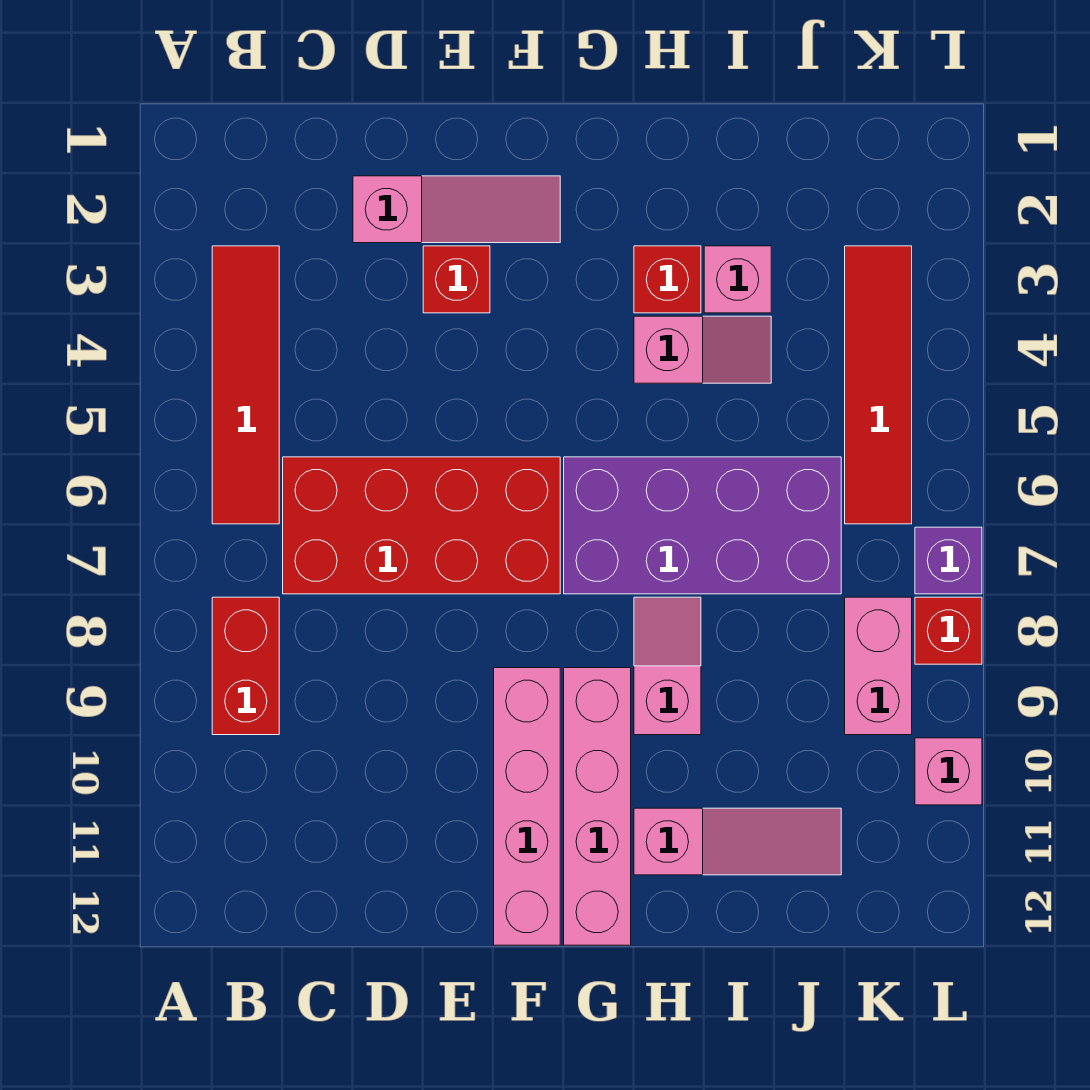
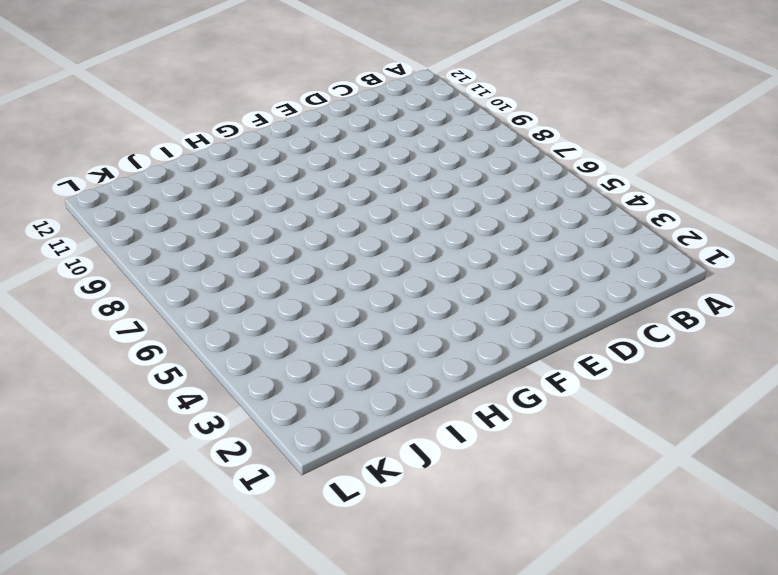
none -> red tile B3:B6 level 1
none -> red brick B8:B9 level 1
none -> red brick C6:F7 level 1

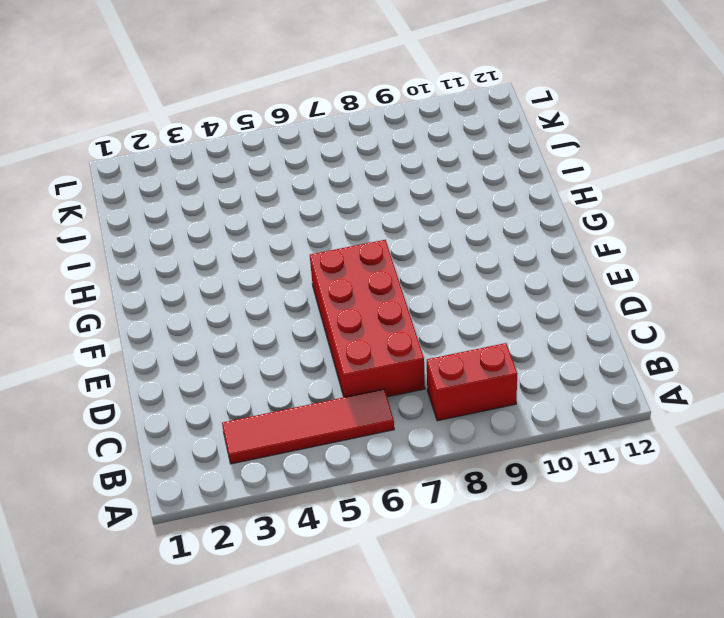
none -> pink slope D2:F2 level 1 top D
none -> red brick E3 level 1
none -> pink brick F9:F12 level 1

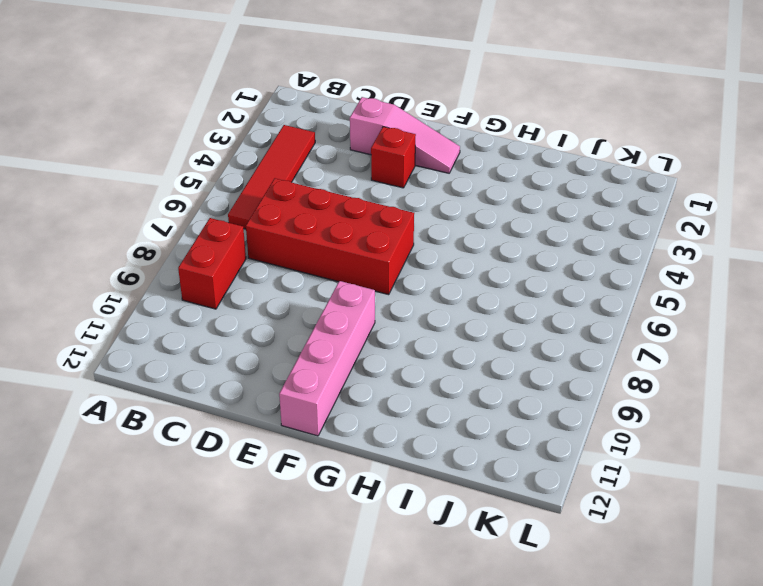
none -> purple brick G6:J7 level 1
none -> pink brick G9:G12 level 1
none -> red brick H3 level 1

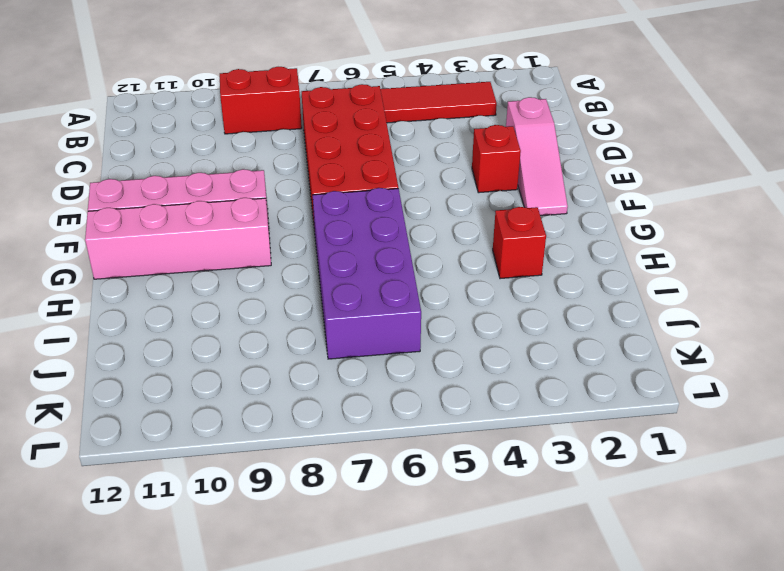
none -> pink slope H4:I4 level 1 top H
none -> pink slope H8:H9 level 1 top 9
none -> pink slope H11:J11 level 1 top H

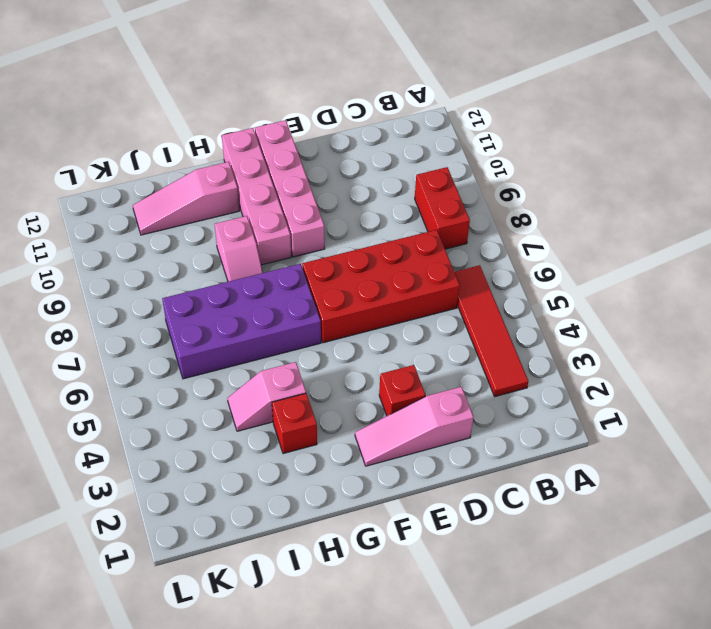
none -> pink brick I3 level 1
none -> red tile K3:K6 level 1
none -> pink brick K8:K9 level 1

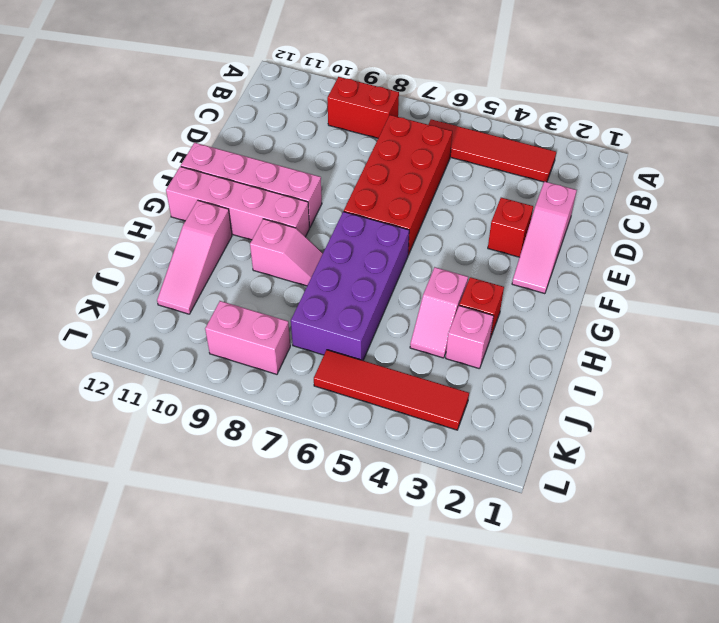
none -> purple brick L7 level 1
none -> red brick L8 level 1
none -> pink brick L10 level 1

